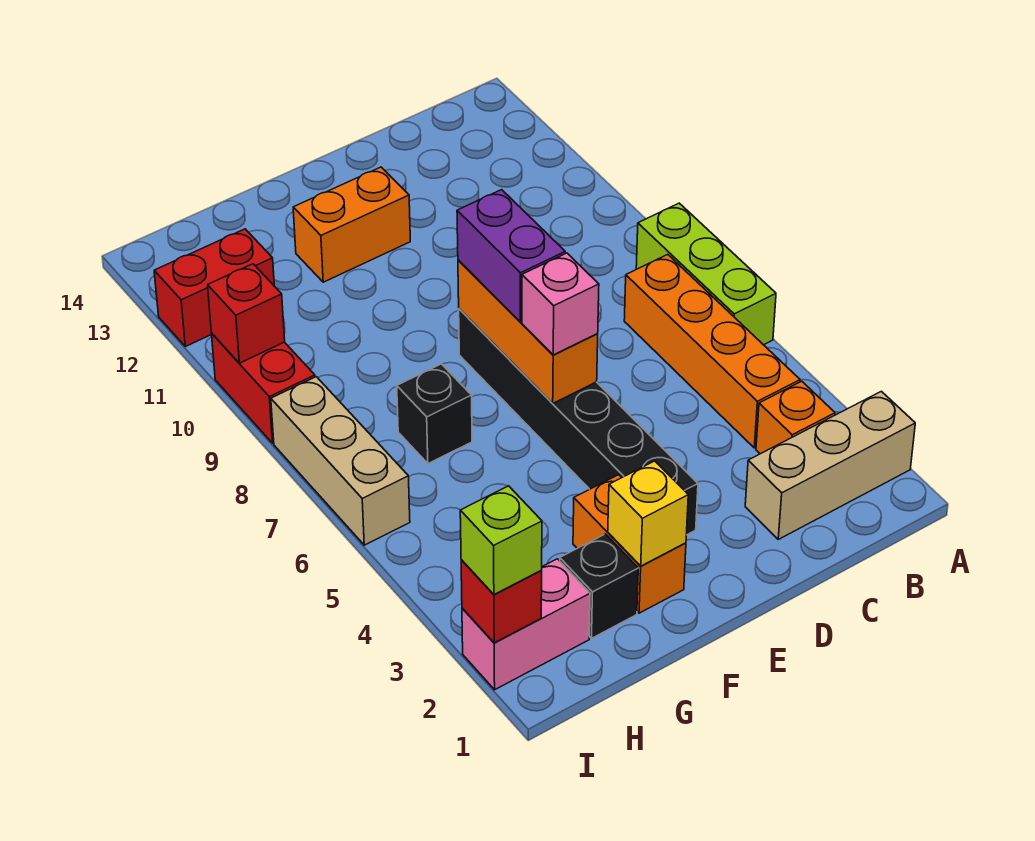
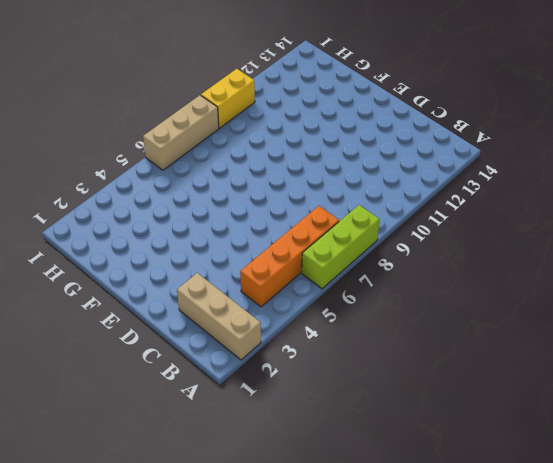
yellow brick I9:I10 level 1 -> red brick I9:I10 level 1
none -> orange brick B3 level 1
none -> black brick E3:E8 level 1
none -> orange brick E12:F12 level 1

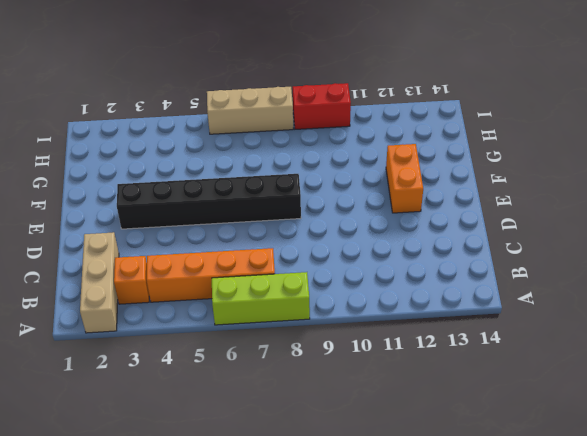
none -> orange brick F2:F3 level 1
none -> black brick G2 level 1
none -> black brick G7 level 1

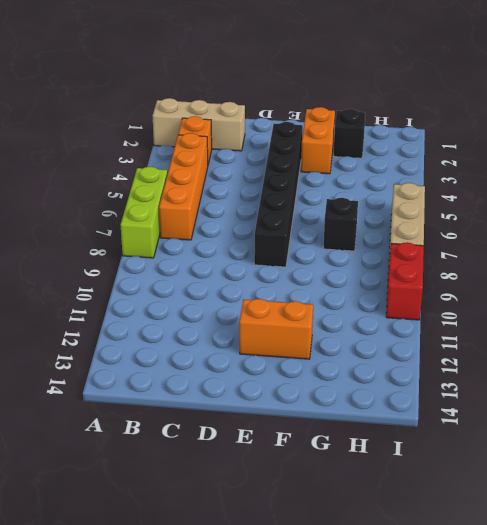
none -> pink brick H2:I2 level 1
none -> red brick H12:I12 level 1
none -> orange brick E6:E8 level 2

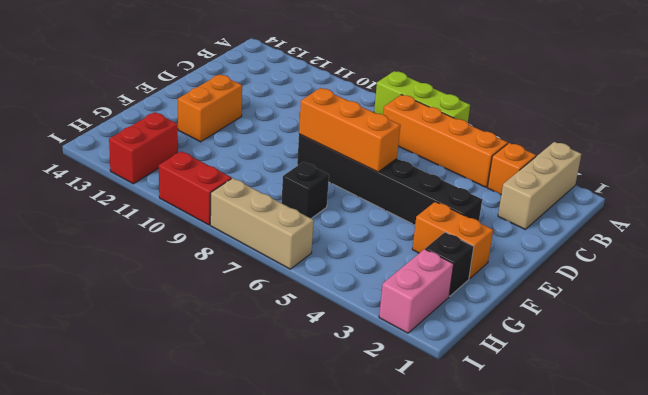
none -> yellow brick F2 level 2
none -> red brick I2 level 2
none -> red brick I10 level 2

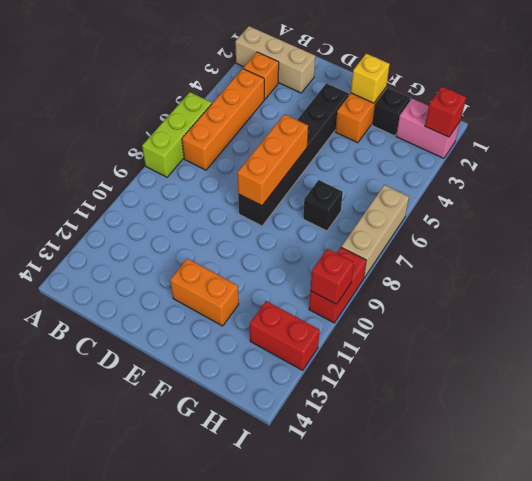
none -> pink brick E6 level 3
none -> purple brick E7:E8 level 3
none -> lime brick I2 level 3

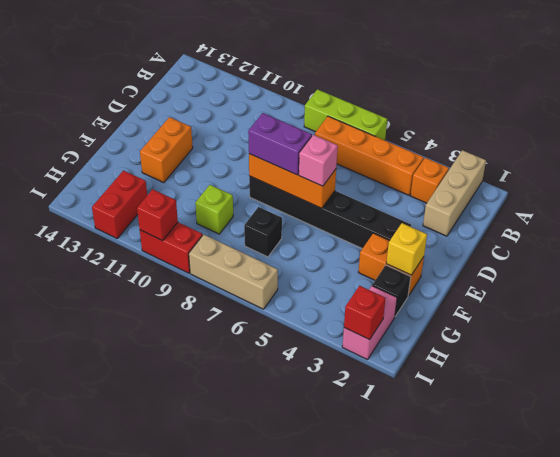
lime brick G9 level 1 -> lime brick I2 level 3

